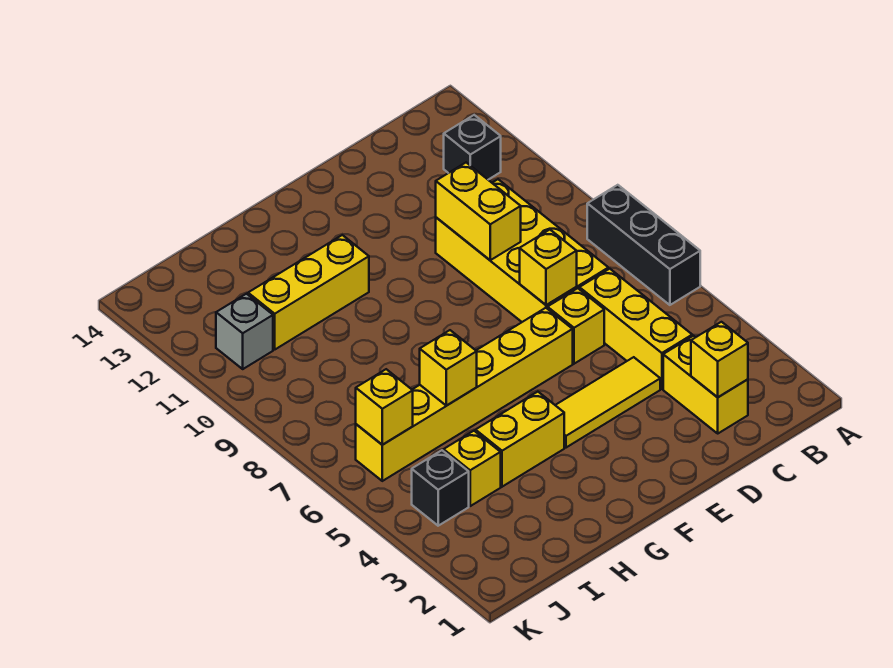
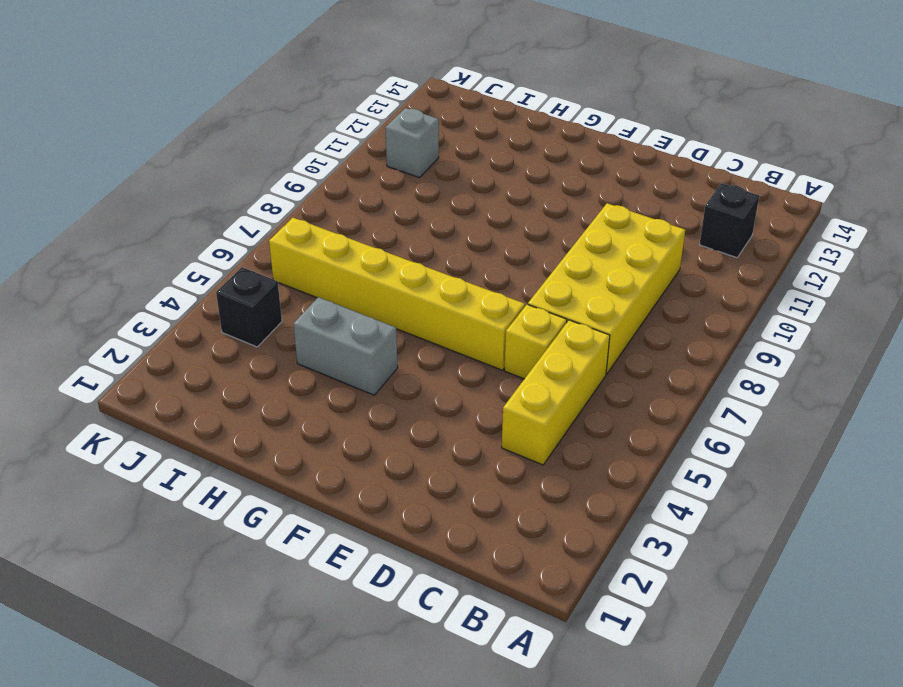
grey brick G4:H4 level 1 -> yellow brick G4:H4 level 1
none -> black brick A6:A8 level 1
none -> yellow brick C2:C3 level 1
none -> yellow tile D4:F4 level 1

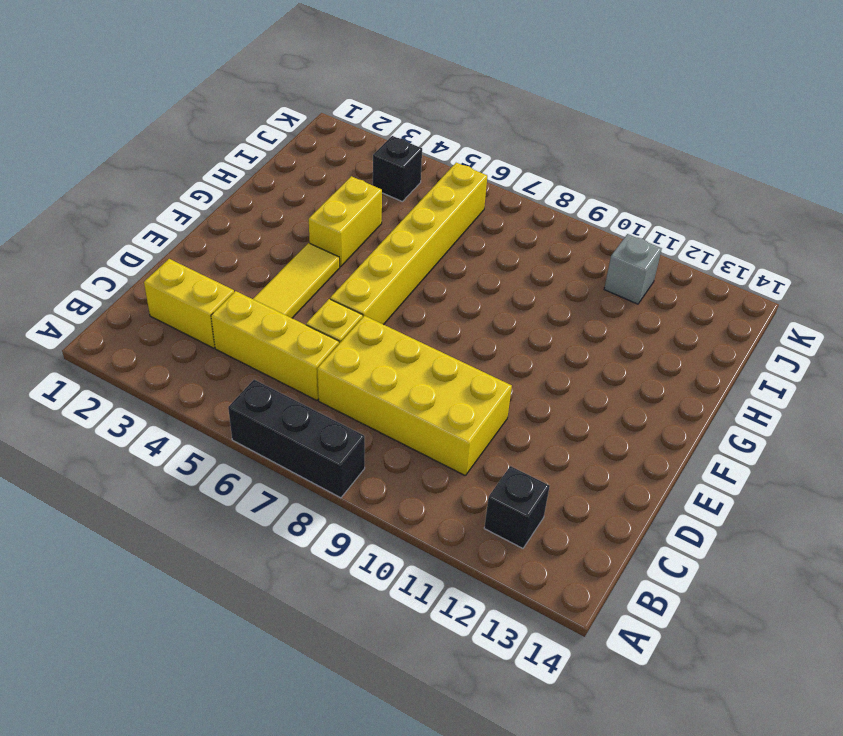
none -> yellow brick G11:I11 level 1
none -> yellow brick I4 level 1
none -> yellow brick C2 level 2

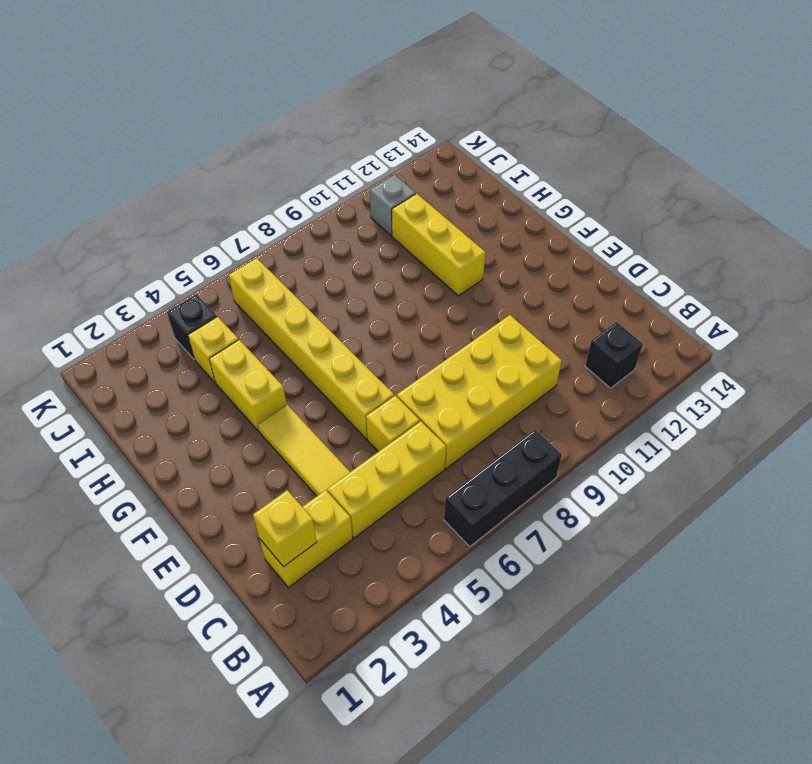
none -> yellow brick D7 level 2
none -> yellow brick D9:D10 level 2
none -> yellow brick H6 level 2

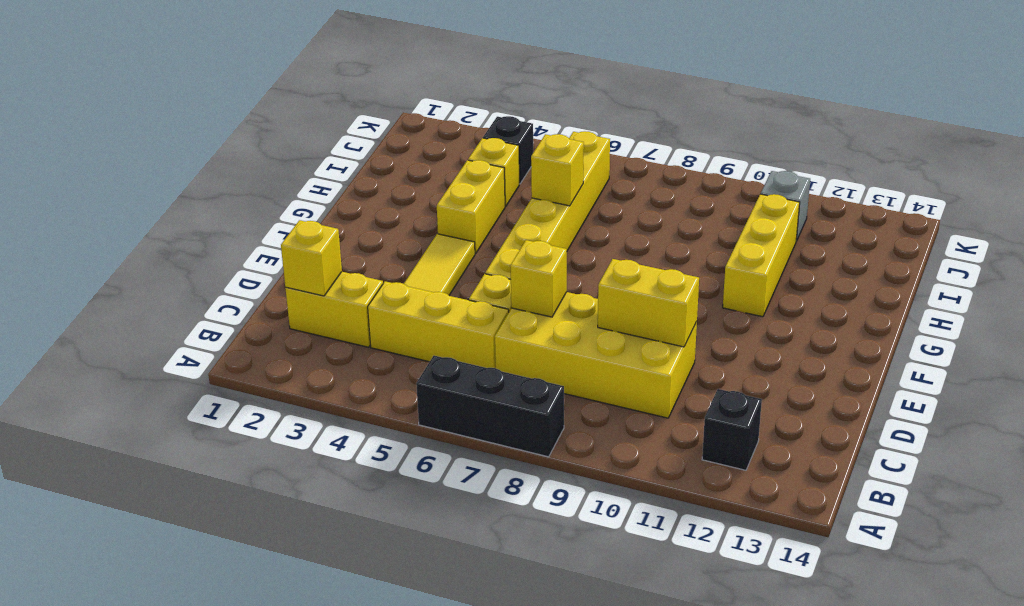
none -> yellow brick J6 level 2

